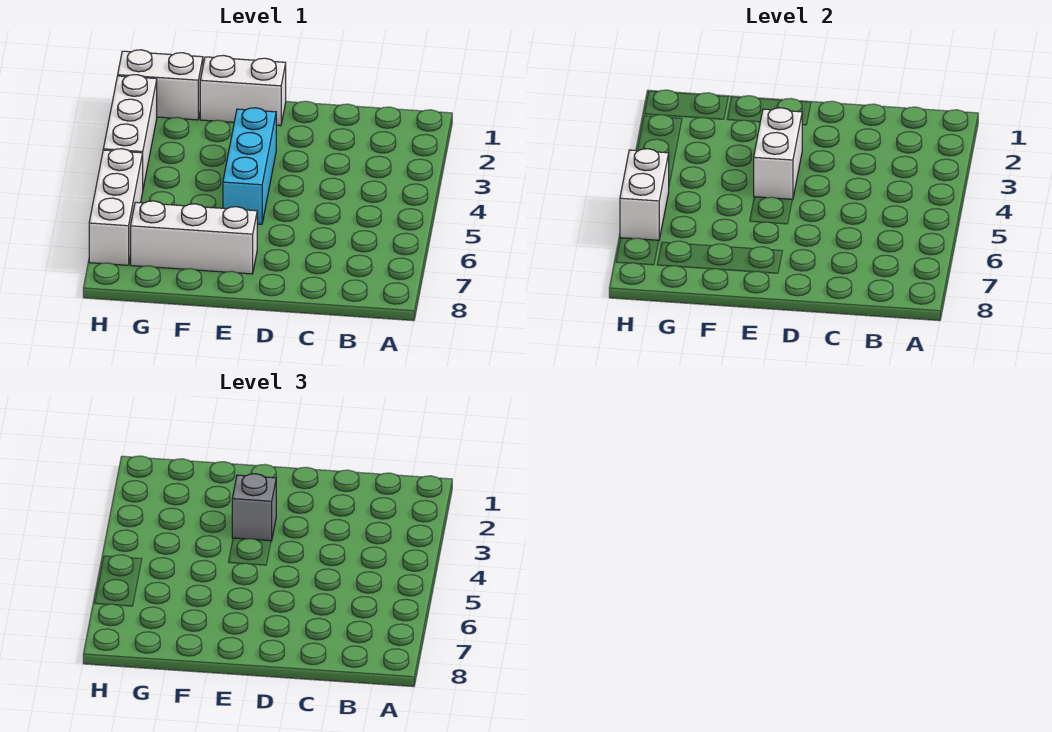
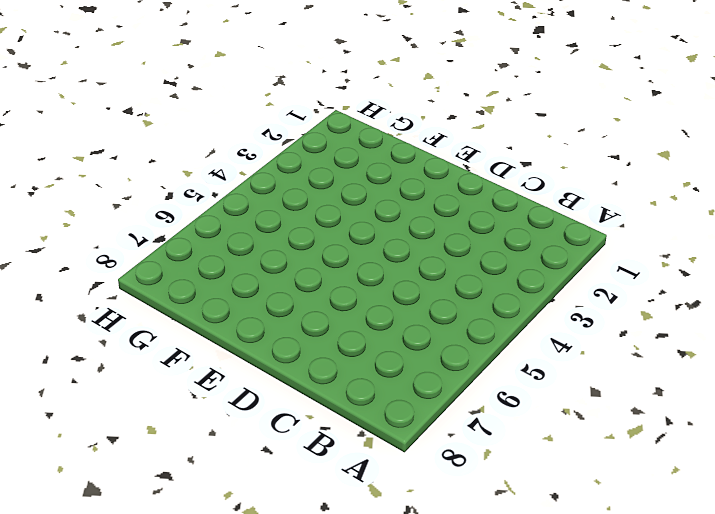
none -> white brick E1:F1 level 1
none -> cyan brick E3:E5 level 1

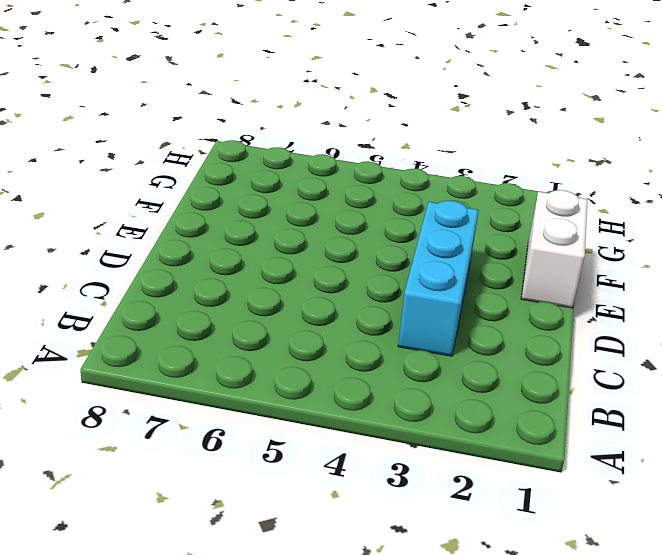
cyan brick C3:E3 level 1 -> cyan brick E3:E5 level 1
none -> white brick E7:G7 level 1
none -> white brick G1:H1 level 1

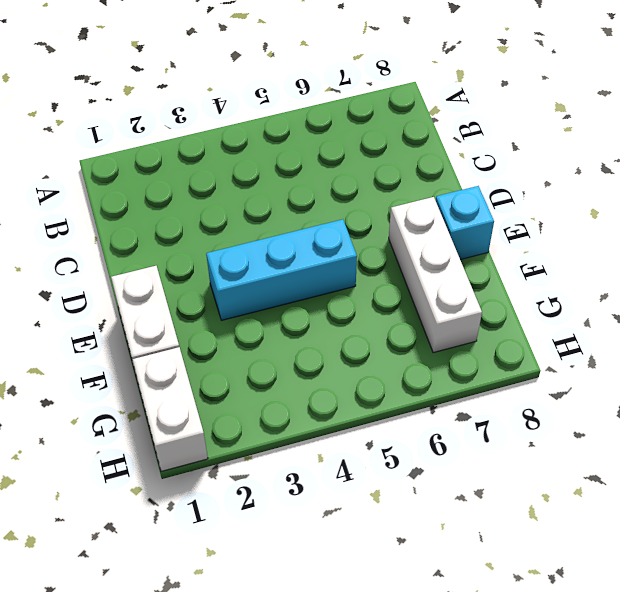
cyan brick E8 level 1 -> none
none -> white brick H2:H4 level 1
none -> white brick H5:H7 level 1

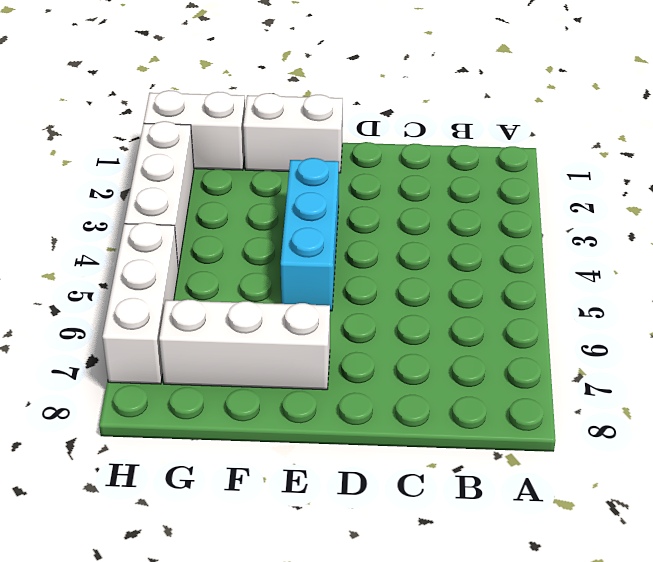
none -> white brick E3:E4 level 2
none -> white brick H5:H6 level 2

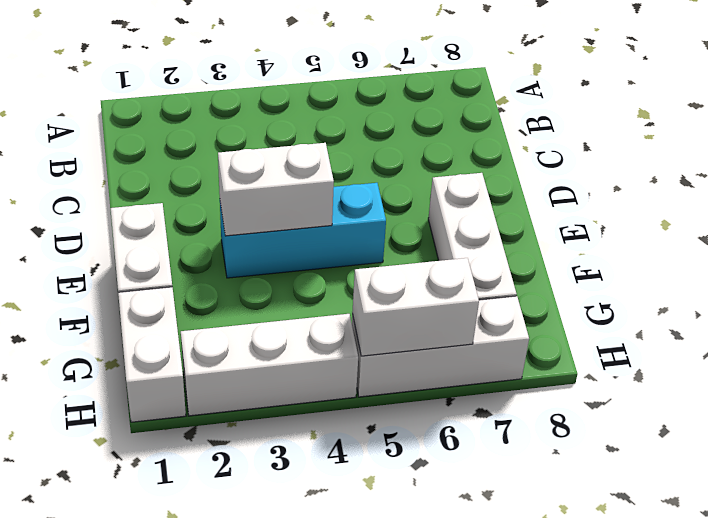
none -> grey brick E3 level 3

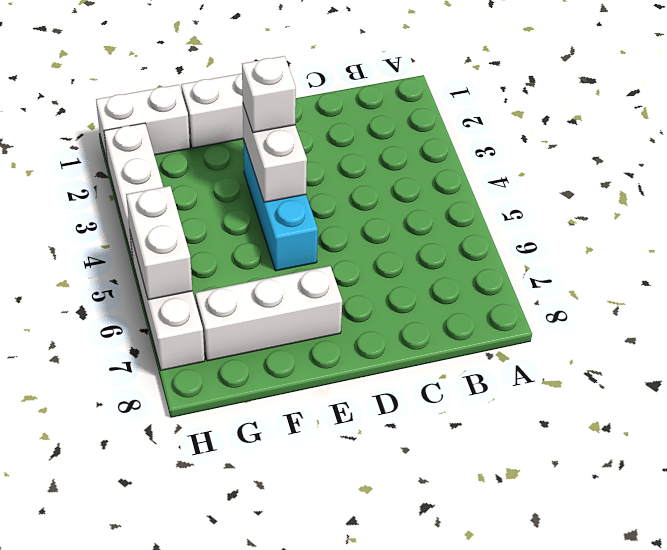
white brick E3 level 3 -> grey brick E3 level 3

